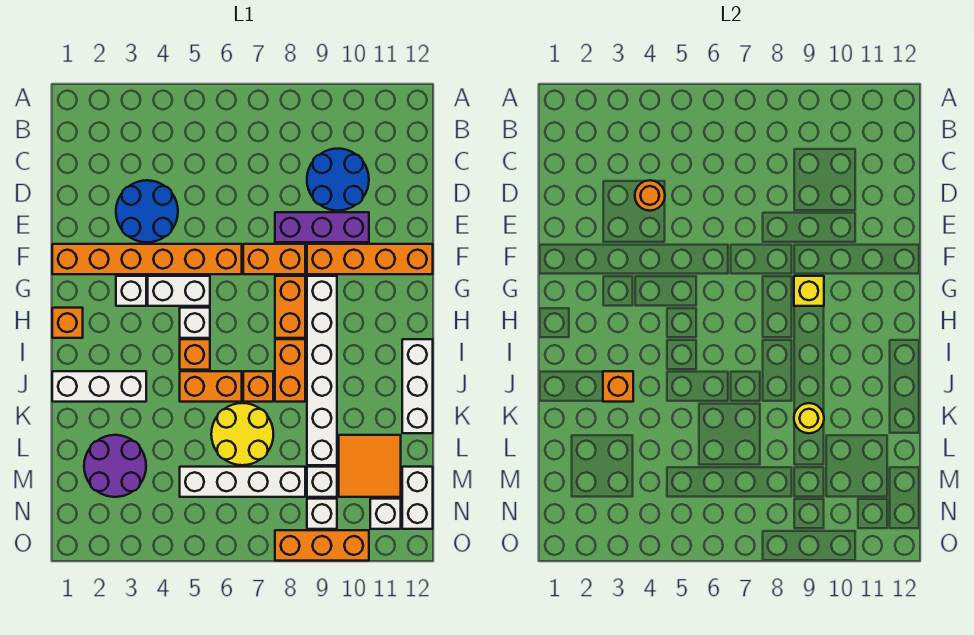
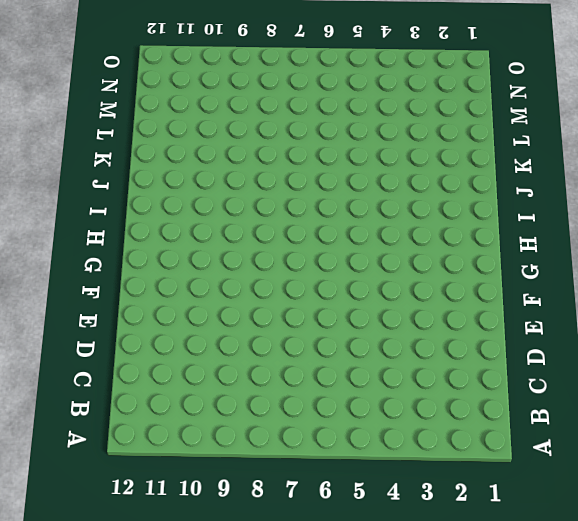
none -> blue round brick C9:D10 level 1
none -> blue round brick D3:E4 level 1
none -> purple brick E8:E10 level 1
none -> orange brick F1:F6 level 1

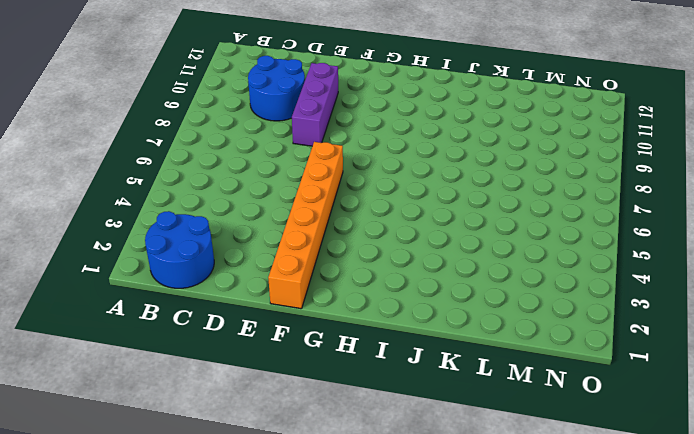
blue round brick B1:C2 level 1 -> blue round brick D3:E4 level 1
none -> orange brick F7:F8 level 1
none -> orange brick F9:F12 level 1
none -> white brick G3 level 1
none -> white brick G4:G5 level 1

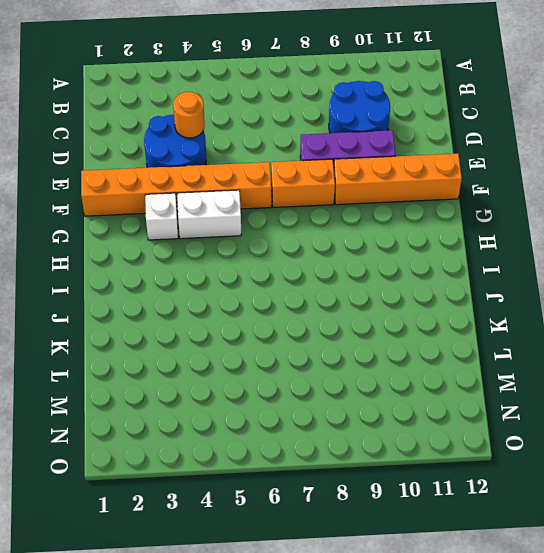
none -> orange brick G8:H8 level 1
none -> white brick G9:L9 level 1
none -> orange brick H1 level 1
none -> white brick H5 level 1

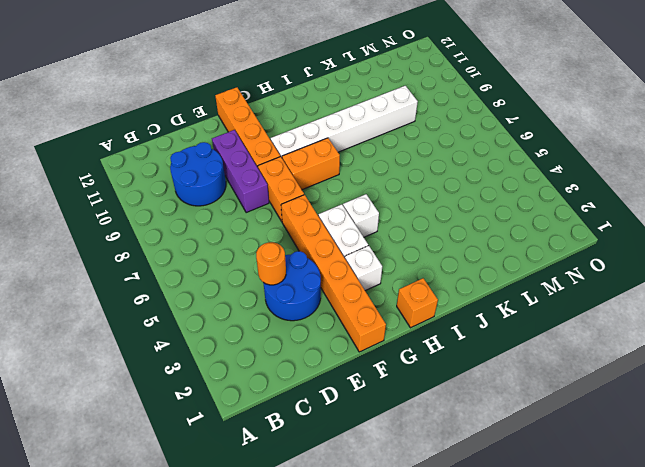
none -> orange brick I5 level 1
none -> orange brick I8:J8 level 1
none -> white brick I12:K12 level 1
none -> white brick J1:J3 level 1

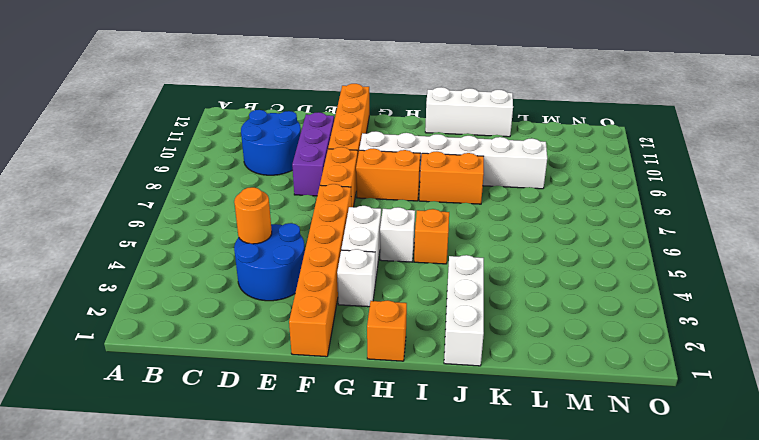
none -> orange brick J5:J6 level 1
none -> orange brick J7 level 1
none -> yellow round brick K6:L7 level 1
none -> purple round brick L2:M3 level 1

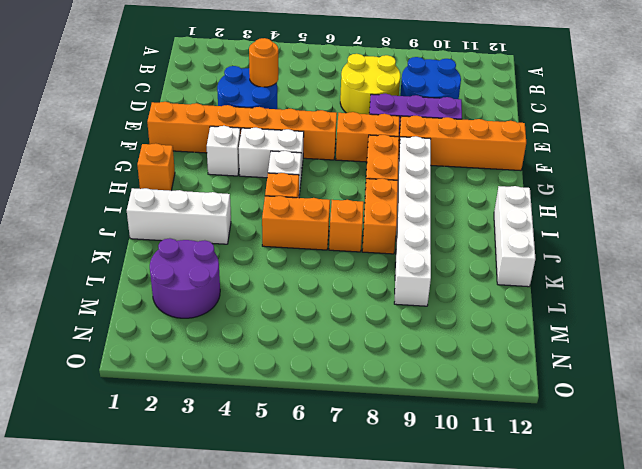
yellow round brick C7:D8 level 1 -> yellow round brick K6:L7 level 1
none -> orange tile L10:M11 level 1
none -> white brick M5:M8 level 1
none -> white brick M9 level 1
none -> white brick M12:N12 level 1

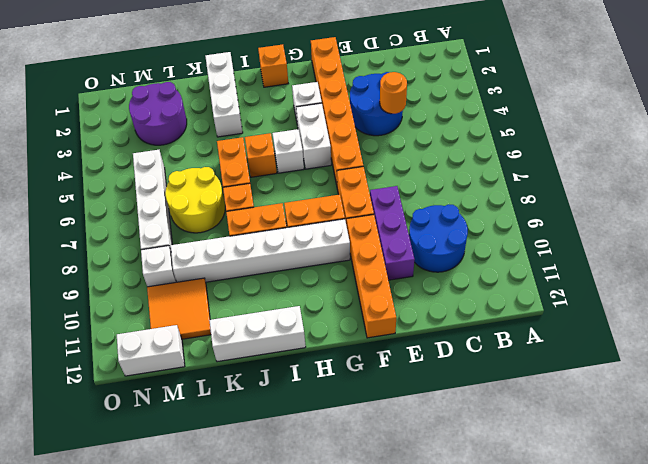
none -> white brick N9 level 1
none -> white brick N11 level 1
none -> orange brick O8:O10 level 1
none -> yellow brick G9 level 2

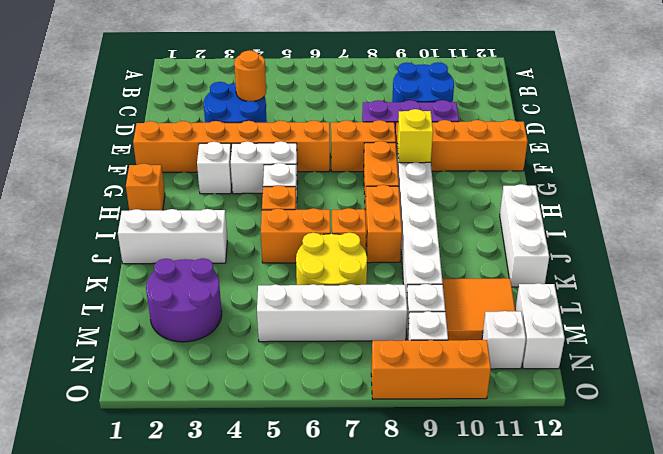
none -> orange brick J3 level 2
none -> yellow round brick K9 level 2

